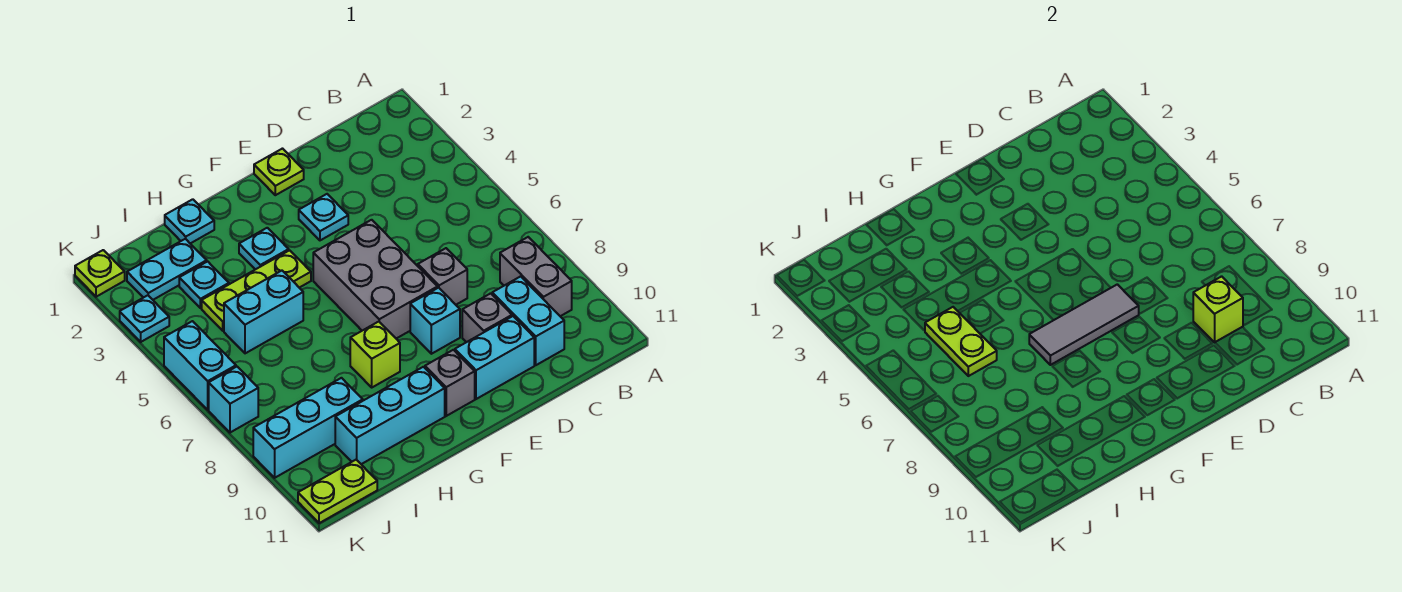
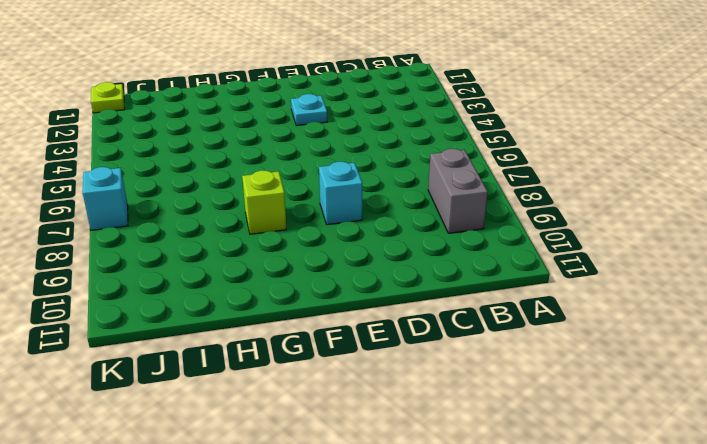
none -> cyan brick C9:C10 level 1
none -> grey brick D7 level 1
none -> grey brick D9 level 1

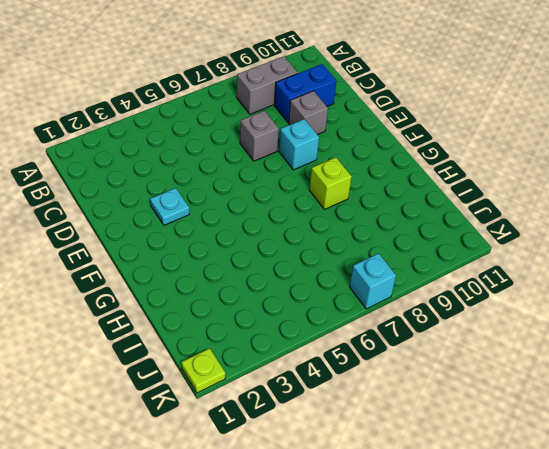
blue brick C9:C10 level 1 -> cyan brick C9:C10 level 1
none -> cyan brick D10:E10 level 1
none -> lime plate E1 level 1
none -> grey brick E5:F7 level 1

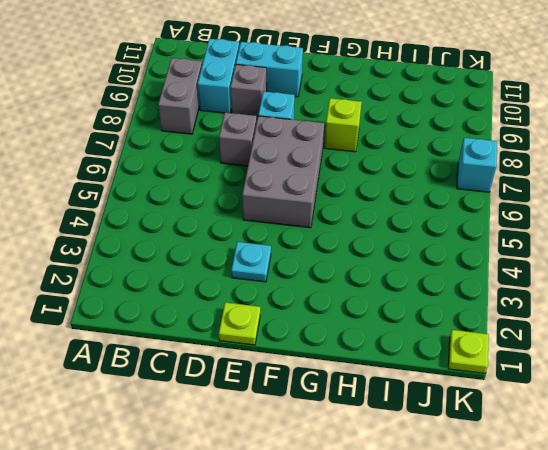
none -> grey brick F10 level 1
none -> cyan plate G3 level 1
none -> lime plate G4:I4 level 1

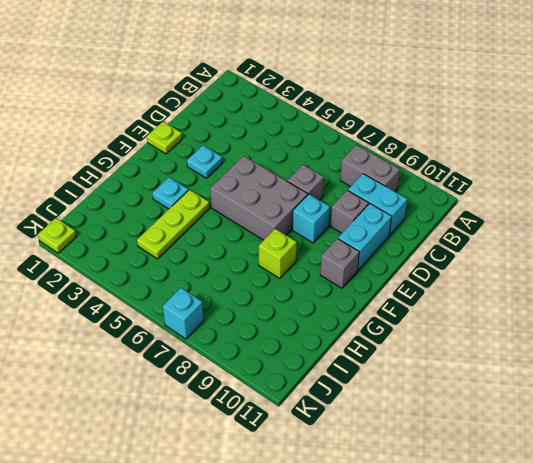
none -> cyan brick G10:I10 level 1
none -> cyan plate H1 level 1
none -> cyan brick H5:I5 level 1

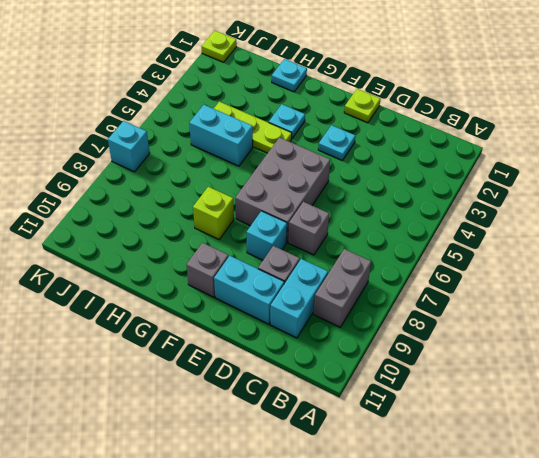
none -> cyan brick G10:I10 level 1
none -> cyan plate I2:J2 level 1
none -> cyan plate I3 level 1

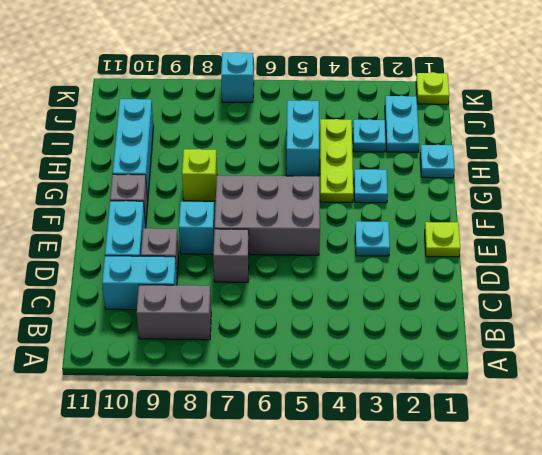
none -> cyan brick I9:K9 level 1
none -> lime plate J11:K11 level 1
none -> cyan plate K3 level 1

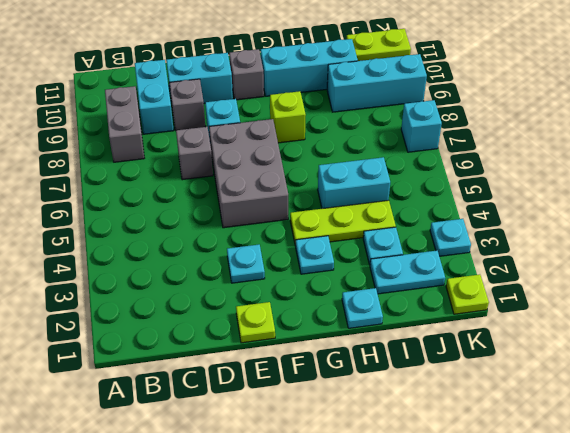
none -> cyan brick K5:K6 level 1
none -> lime brick C9 level 2
none -> grey tile E7:G7 level 2

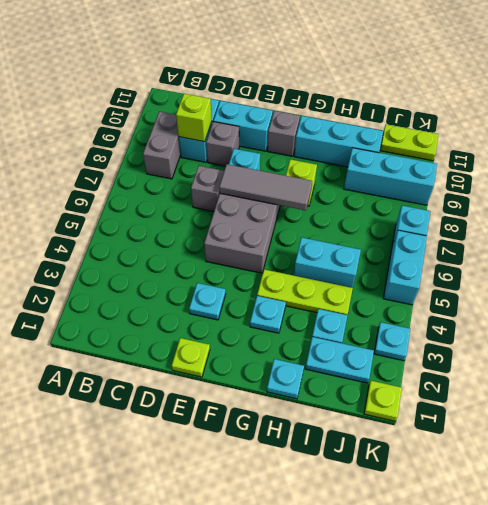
none -> lime plate I5:I6 level 2

